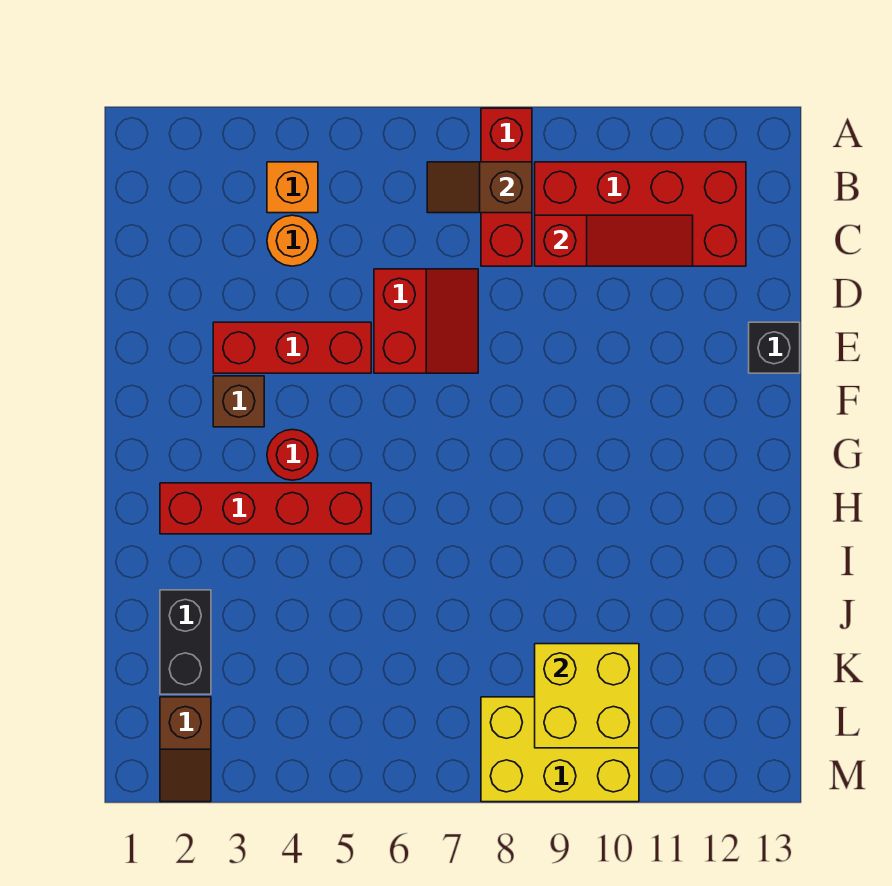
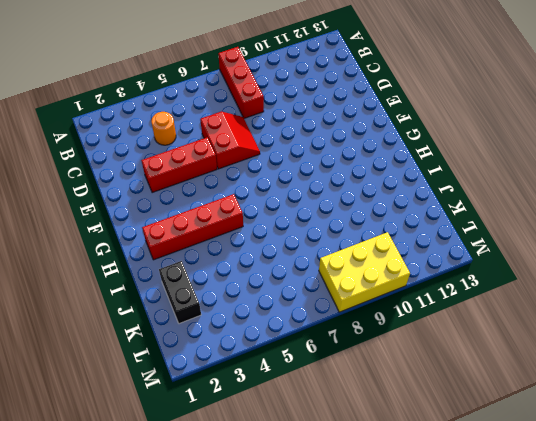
none -> orange brick B4 level 1
none -> red brick B9:C12 level 1
none -> black brick E13 level 1

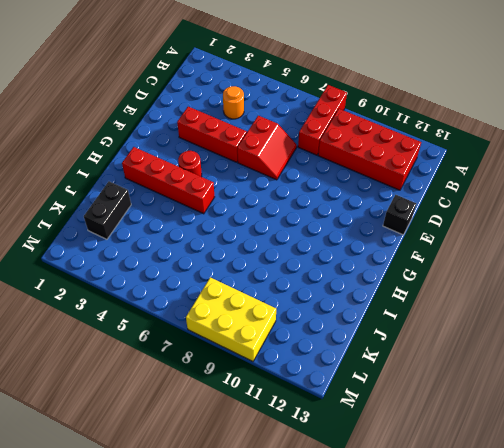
none -> orange brick B4 level 1
none -> brown brick F3 level 1
none -> brown slope L2:M2 level 1 top L

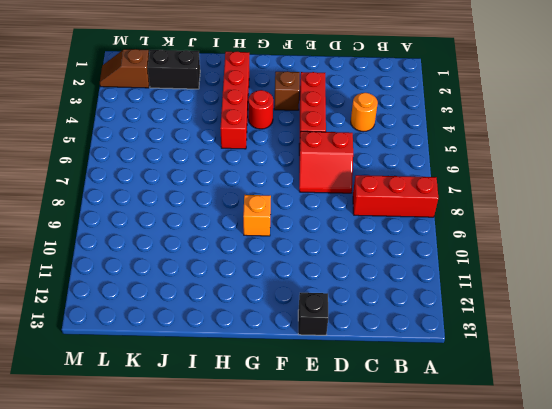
orange brick G9 level 1 -> orange brick B4 level 1
none -> red brick B9:C12 level 1
none -> yellow brick L8:M10 level 1
none -> brown slope B7:B8 level 2 top 8

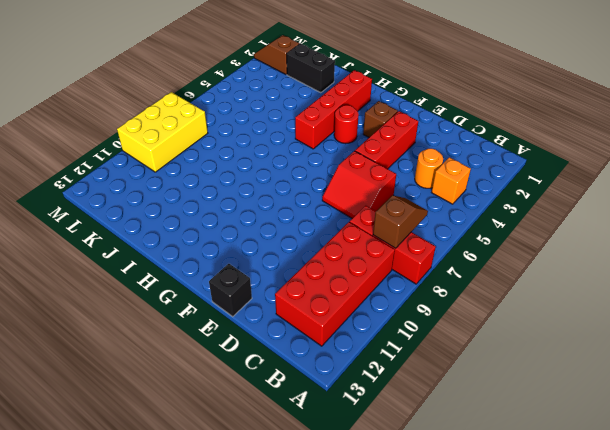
none -> red slope C9:C11 level 2 top 9
none -> yellow brick K9:L10 level 2

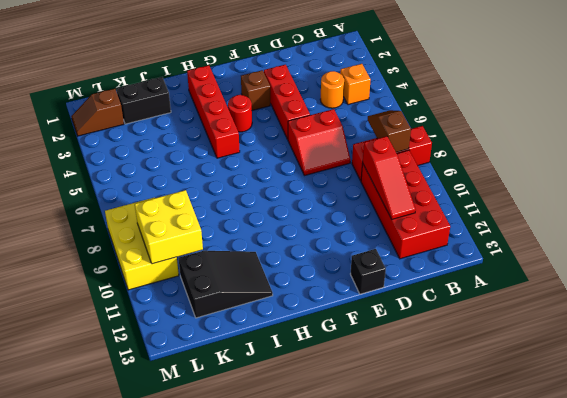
black slope I11:K12 level 1 top K -> none

